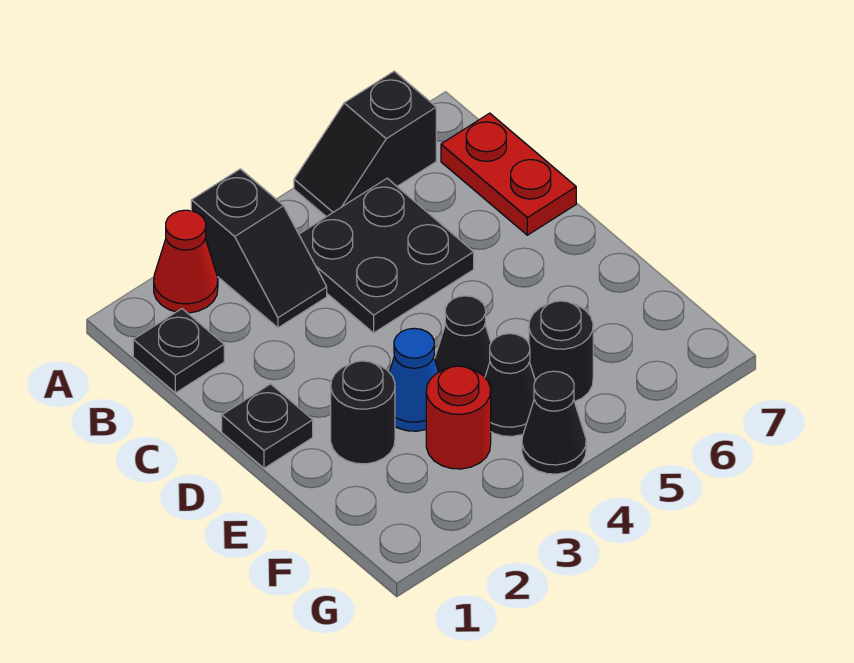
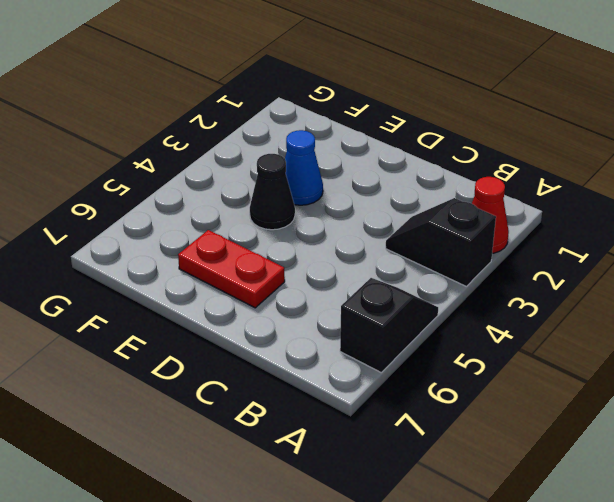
red plate D6:E6 level 1 -> red plate B7:C7 level 1
none -> black plate B1 level 1
none -> black plate B4:C5 level 1
none -> black plate D1 level 1

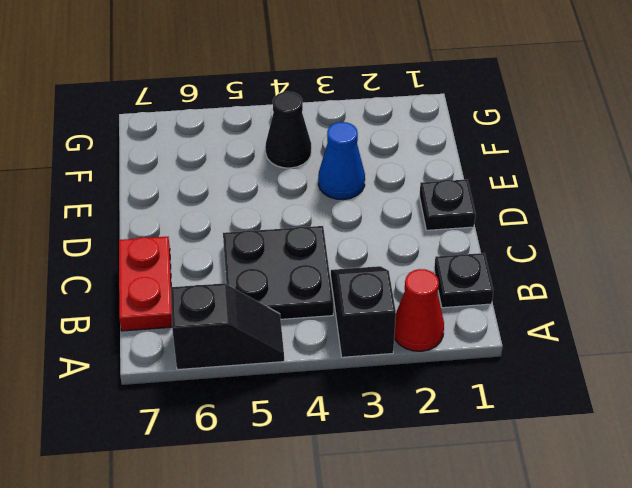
none -> black round brick E2 level 1
none -> black cone E4 level 1
none -> red round brick F3 level 1

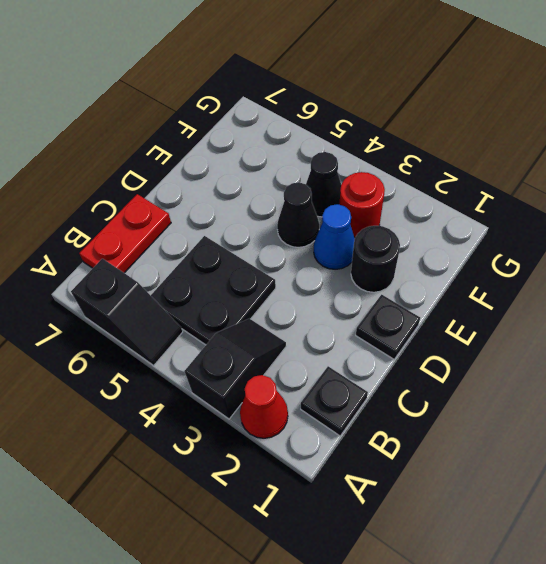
none -> black round brick F5 level 1
none -> black cone G4 level 1

